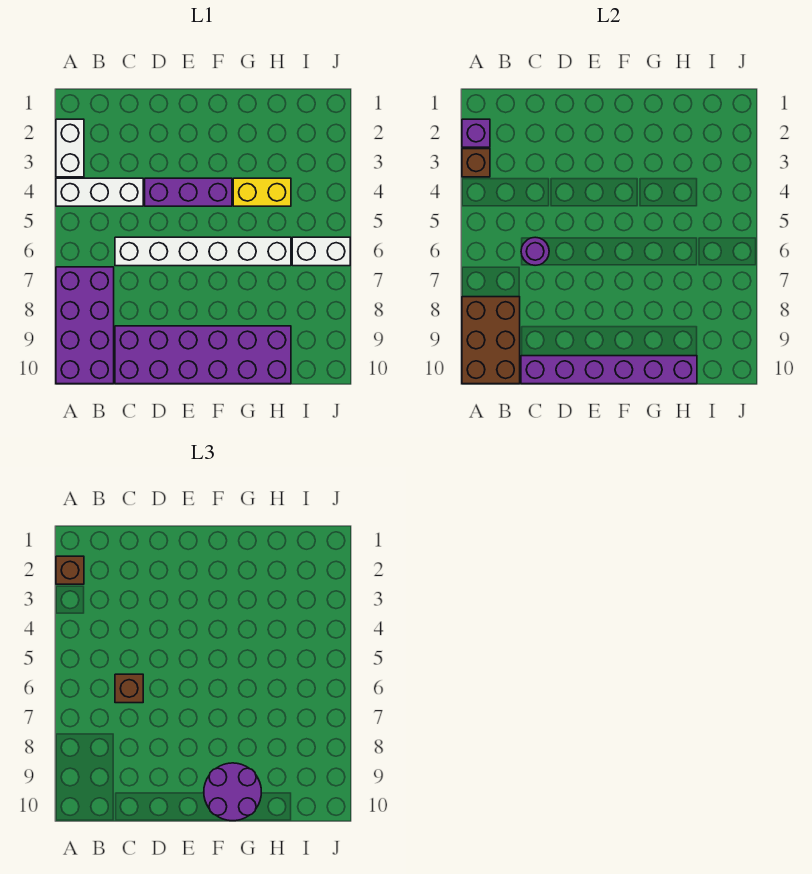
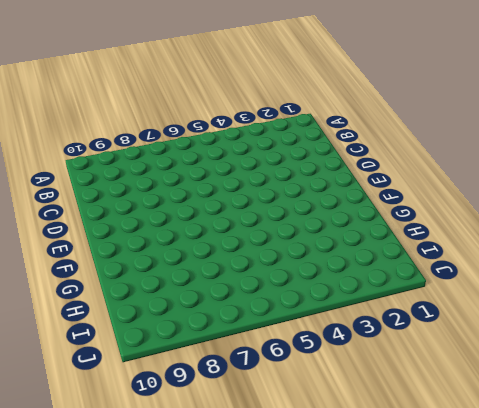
none -> white brick A2:A3 level 1
none -> white brick A4:C4 level 1
none -> purple brick A7:B10 level 1

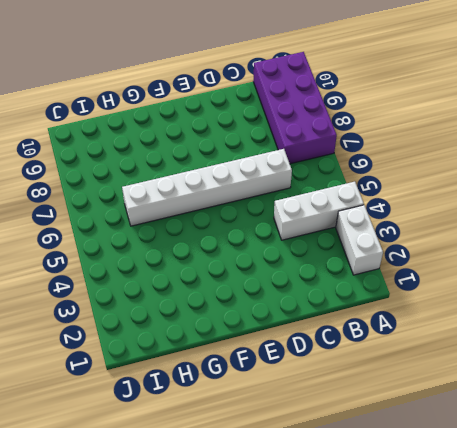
none -> purple brick C9:H10 level 1
none -> purple brick D4:F4 level 1
none -> yellow brick G4:H4 level 1

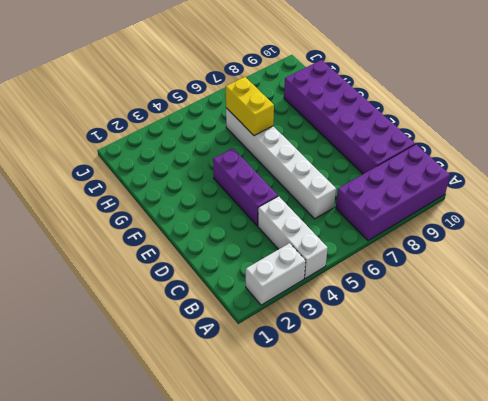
yellow brick G6:H6 level 2 -> yellow brick G4:H4 level 1
none -> white brick I6:J6 level 1
none -> purple brick A2 level 2
none -> brown brick A3 level 2

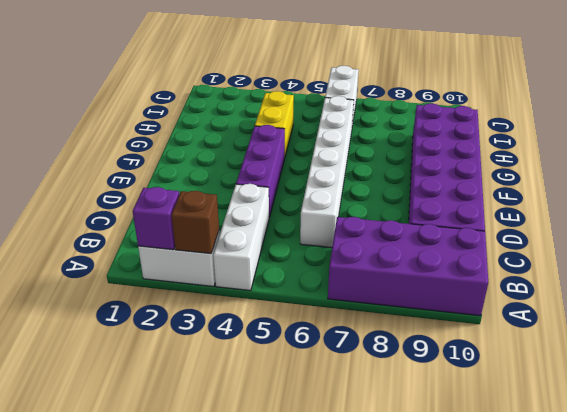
none -> brown brick A8:B10 level 2
none -> purple round brick C6 level 2
none -> purple brick C10:H10 level 2

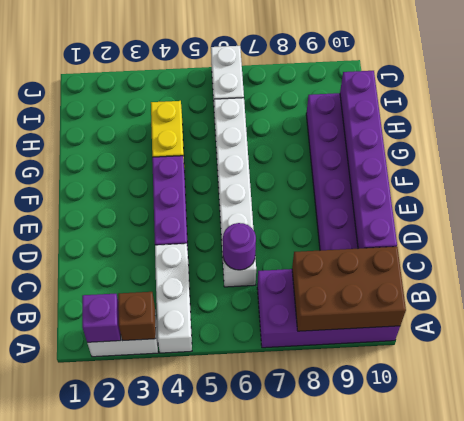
none -> brown brick A2 level 3
none -> brown brick C6 level 3
none -> purple round brick F9:G10 level 3

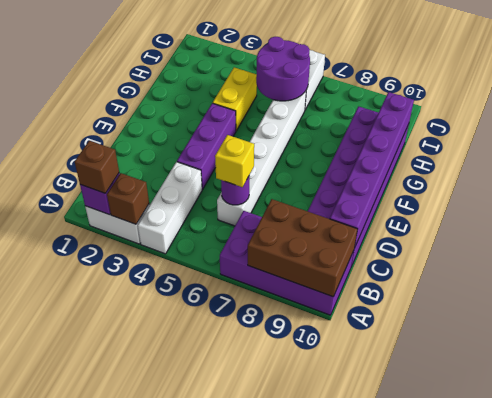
yellow brick C6 level 3 -> brown brick C6 level 3
purple round brick H5:I6 level 2 -> purple round brick F9:G10 level 3

